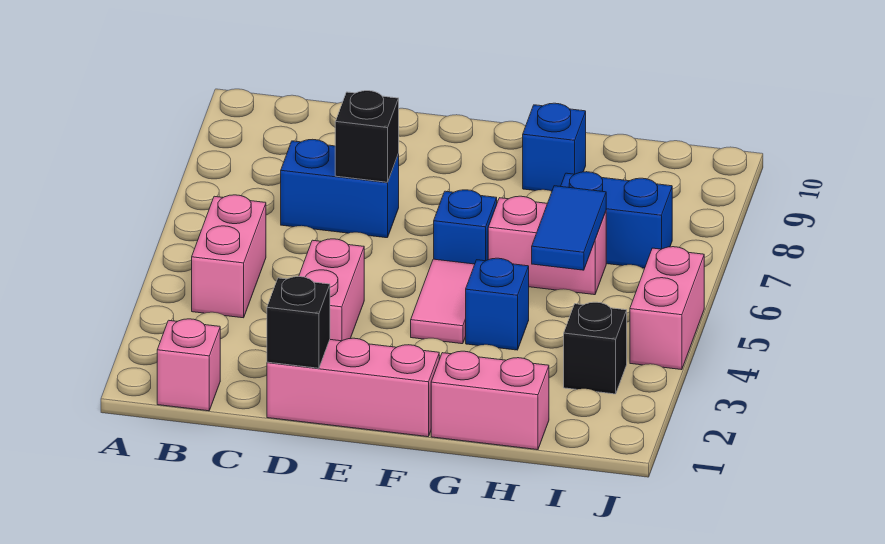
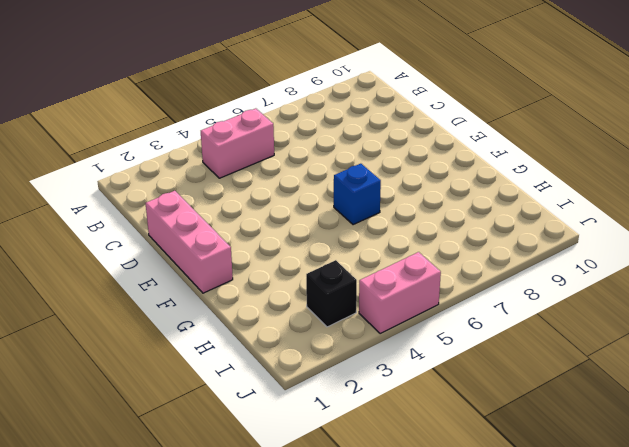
none -> pink brick B1 level 1
none -> blue brick C7:D7 level 1
none -> pink brick D3:D4 level 1

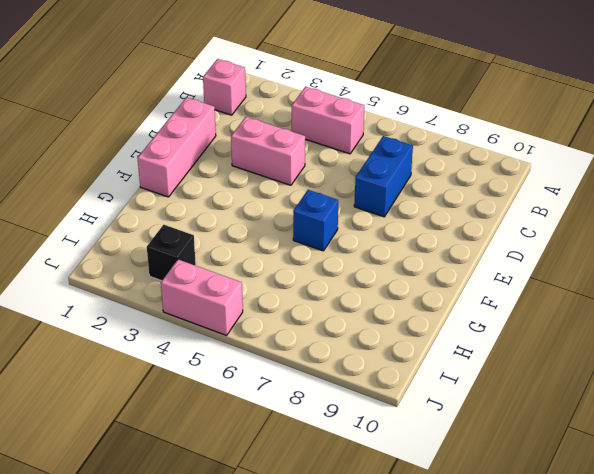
none -> pink tile F4:F5 level 1
none -> pink brick G1:H1 level 1
none -> blue brick G4 level 1

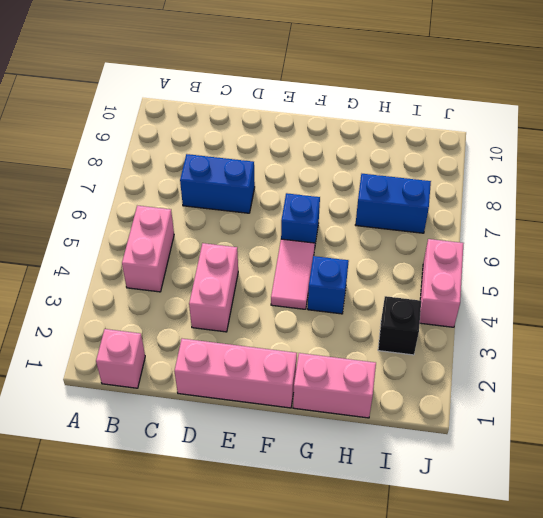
none -> pink brick G6:H6 level 1
none -> blue brick G9 level 1
none -> black brick D1 level 2

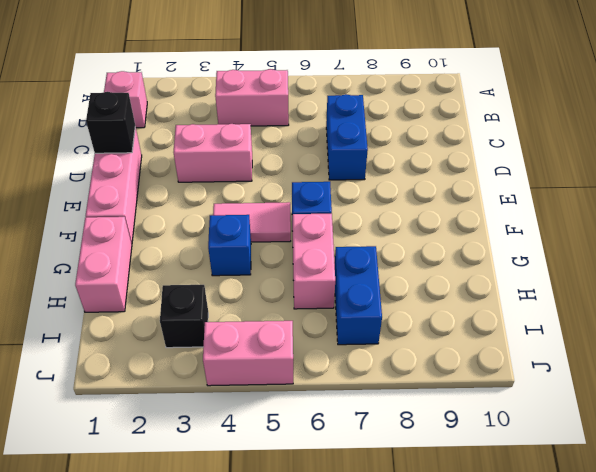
none -> blue brick G9 level 1
none -> black brick D7 level 2
none -> blue tile H5:H6 level 2

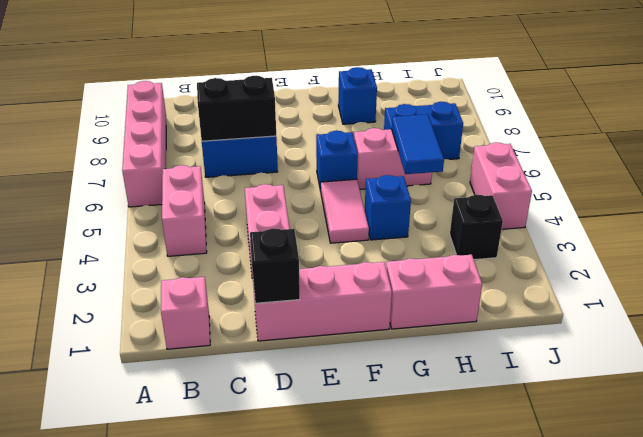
pink brick A6:A9 level 1 -> none
black brick C7:D7 level 2 -> black brick D7 level 2

